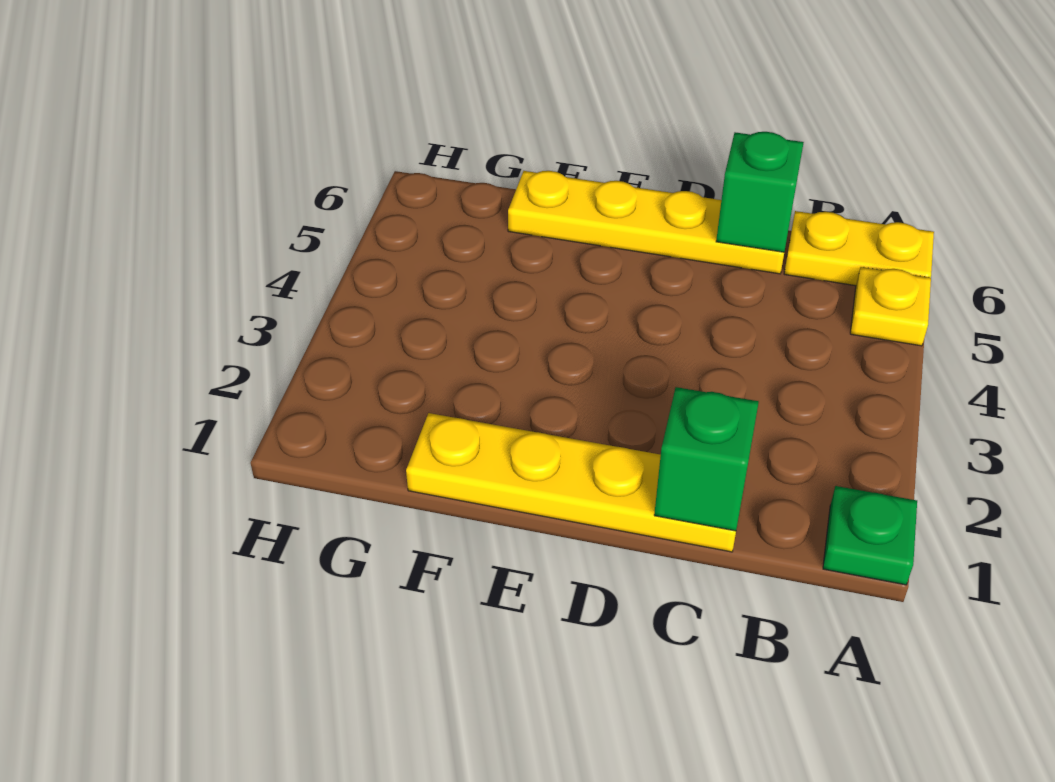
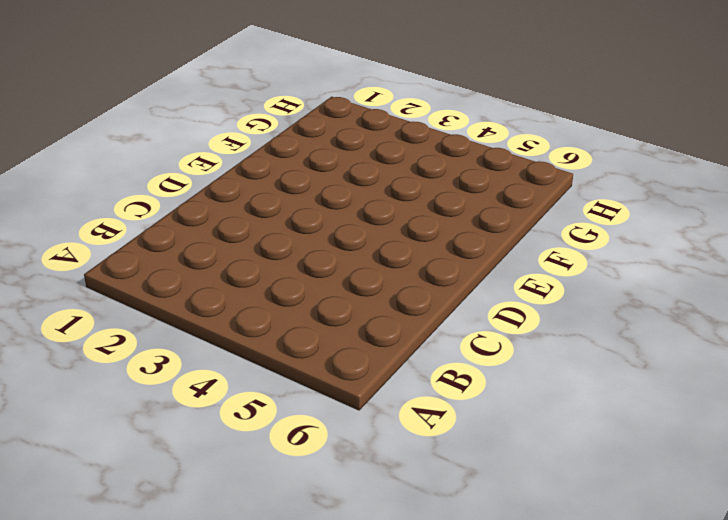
none -> green plate A1 level 1
none -> yellow plate A5 level 1

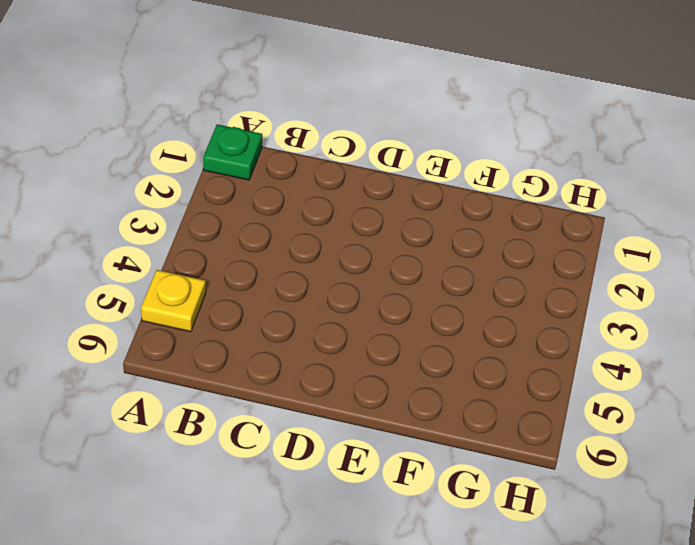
none -> yellow plate A6:B6 level 1
none -> yellow plate C1:F1 level 1

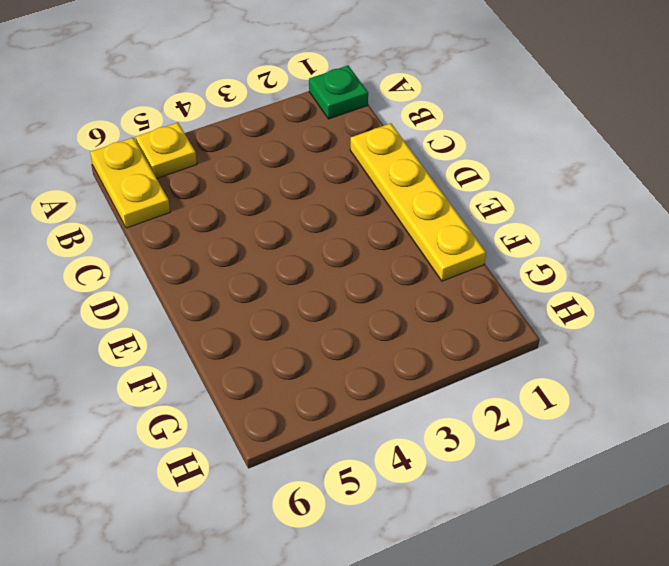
none -> yellow plate C6:F6 level 1
none -> green brick C1 level 2

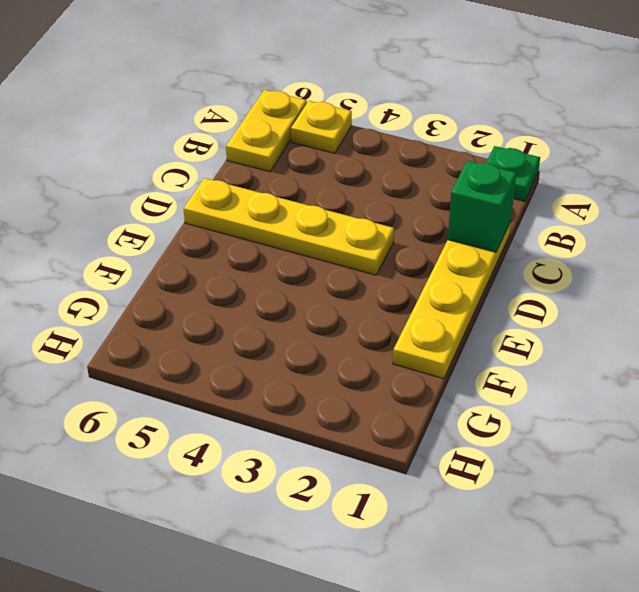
yellow plate D3:D6 level 1 -> yellow plate C6:F6 level 1
none -> green brick C6 level 2

